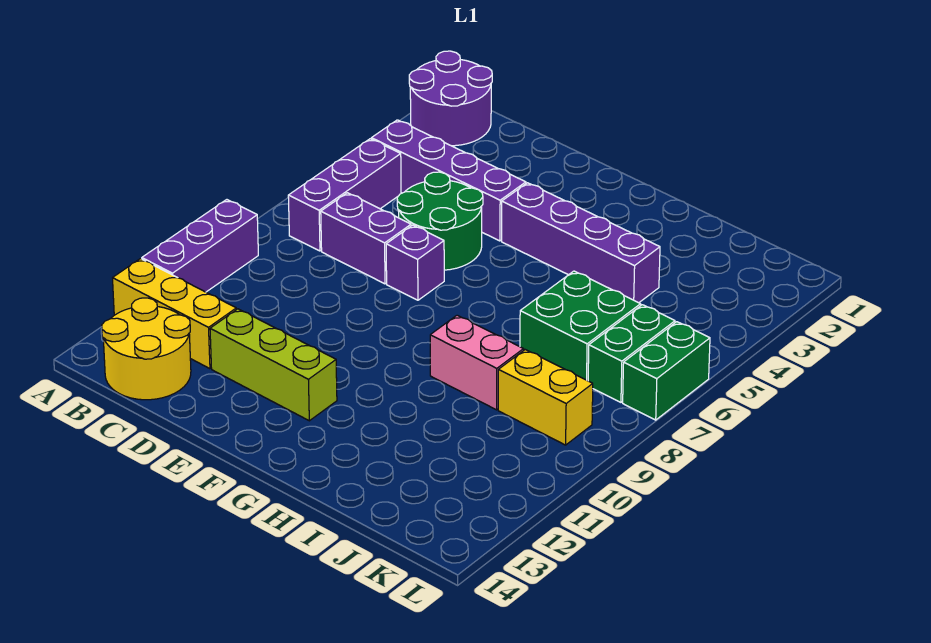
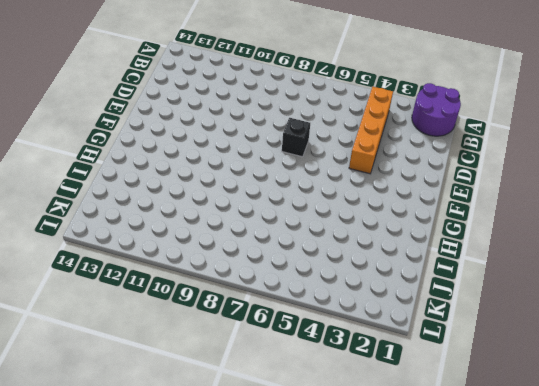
orange brick B4:E4 level 1 -> purple brick B4:E4 level 1
black brick E7 level 1 -> purple brick E7 level 1
none -> purple brick A9:A11 level 1
none -> yellow brick A12:C12 level 1
none -> purple brick B5:B7 level 1

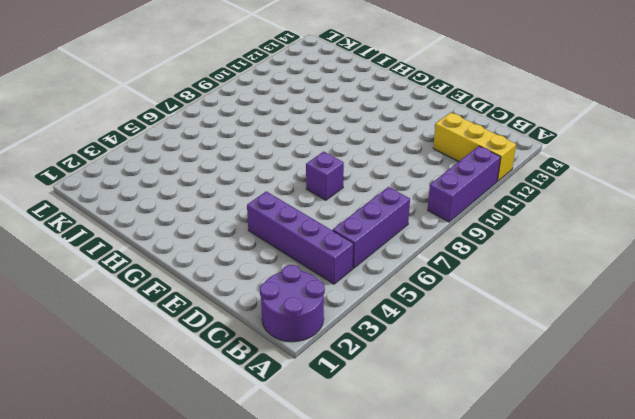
none -> yellow round brick B13:C14 level 1
none -> purple brick C7:D7 level 1
none -> green round brick D5:E6 level 1

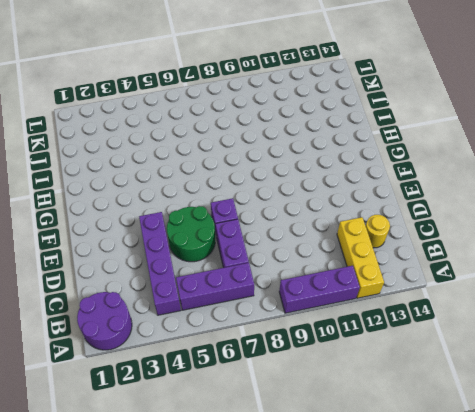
yellow round brick C13 level 1 -> yellow round brick B13:C14 level 1
none -> lime brick D12:F12 level 1
none -> purple brick F4:I4 level 1
none -> pink brick H9:I9 level 1

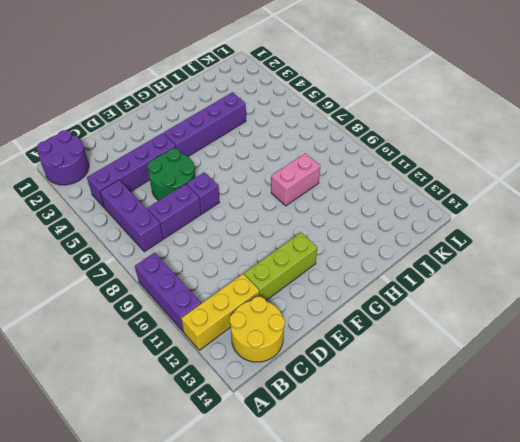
none -> green brick I6:J7 level 1
none -> yellow brick J9:K9 level 1
none -> green brick K6:K7 level 1

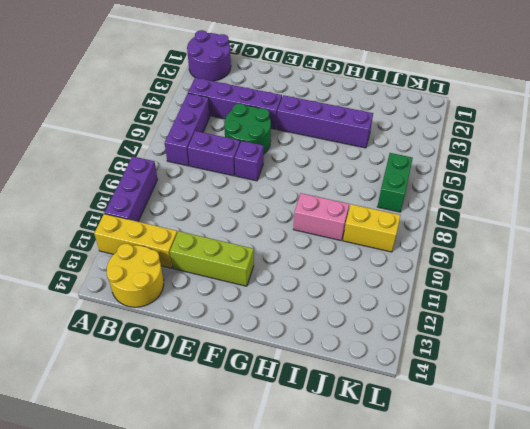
none -> green brick I6:J7 level 1
none -> green brick L6:L7 level 1

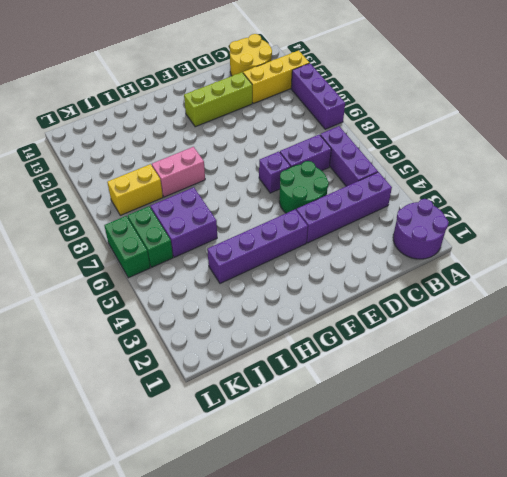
purple brick I6:J7 level 1 -> green brick I6:J7 level 1

